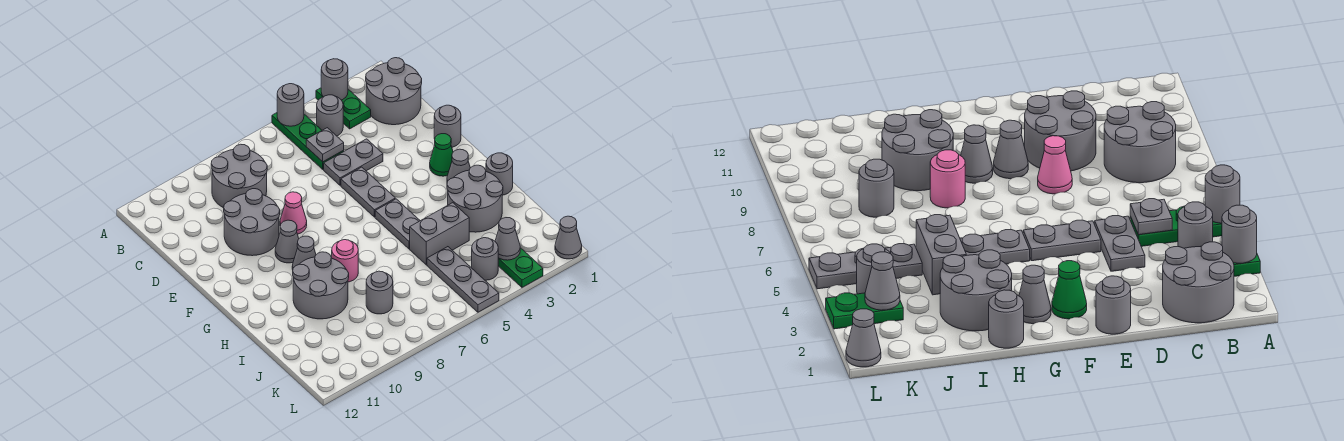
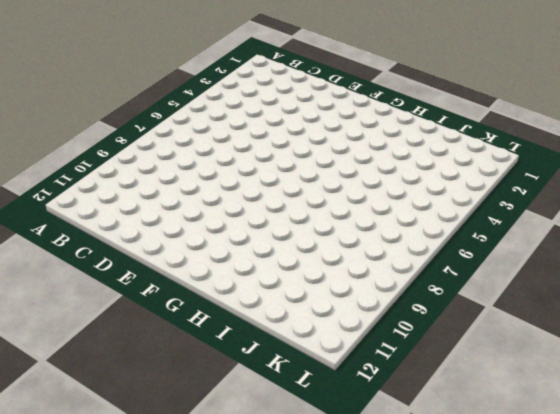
none -> green plate A3:B3 level 1
none -> green plate A5:C5 level 1
none -> grey round brick B1:C2 level 1

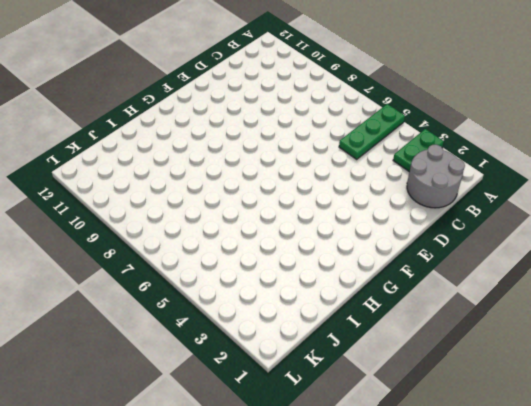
none -> grey round brick B4 level 1
none -> grey round brick B8:C9 level 1
none -> grey plate D4:D5 level 1

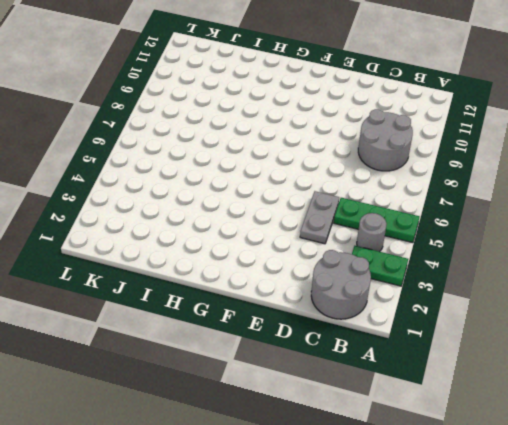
none -> grey round brick D9:E10 level 1
none -> grey round brick E1 level 1
none -> grey plate E5:F5 level 1

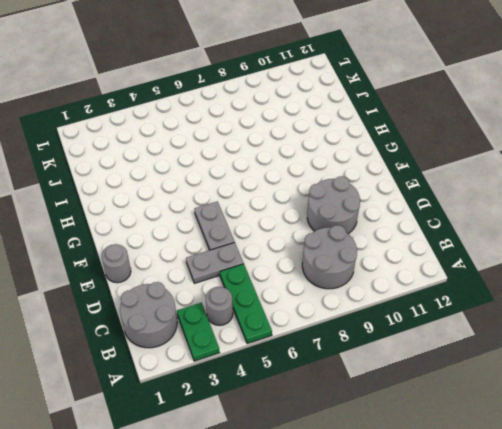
none -> pink cone E8 level 1
none -> green cone F2 level 1
none -> grey cone F9 level 1

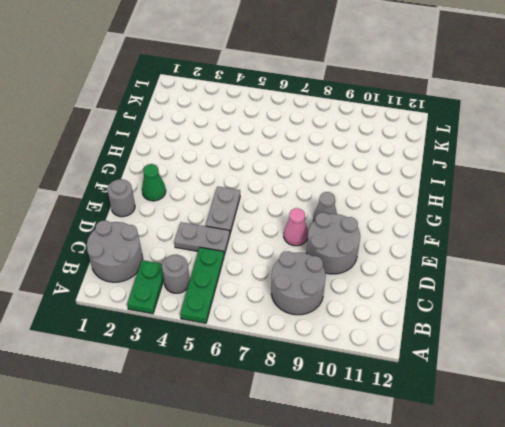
none -> grey cone G2 level 1
none -> grey plate G5:H5 level 1
none -> grey cone G9 level 1

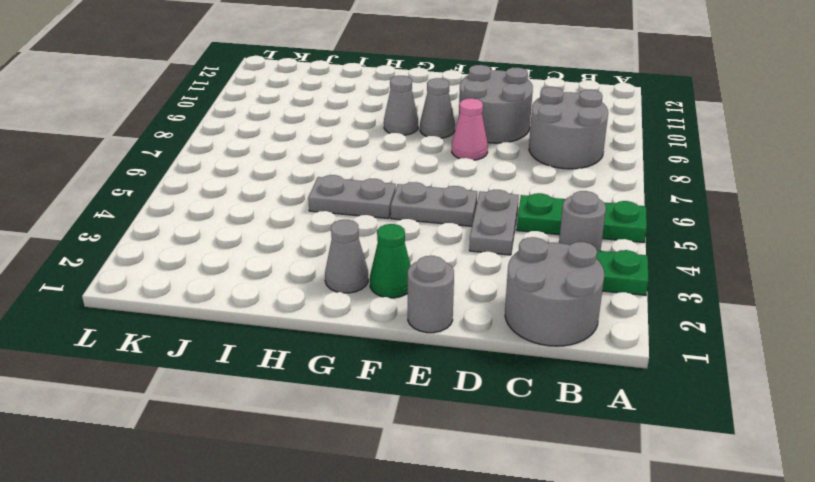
none -> grey round brick H1 level 1
none -> grey round brick H2:I3 level 1
none -> pink round brick H8 level 1

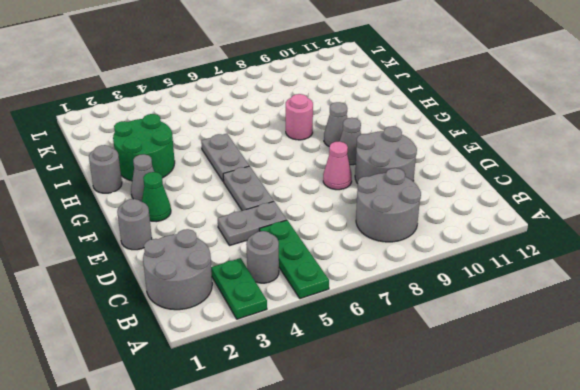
green round brick H2:I3 level 1 -> grey round brick H2:I3 level 1
none -> grey round brick H9:I10 level 1
none -> grey brick I4:I5 level 1
none -> grey plate J5:L5 level 1

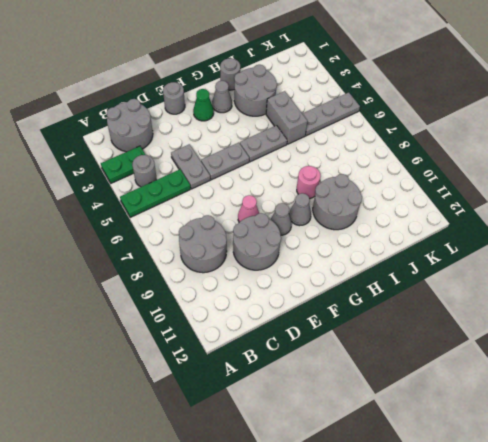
none -> grey round brick J8 level 1
none -> green plate K3:L3 level 1
none -> grey round brick K4 level 1

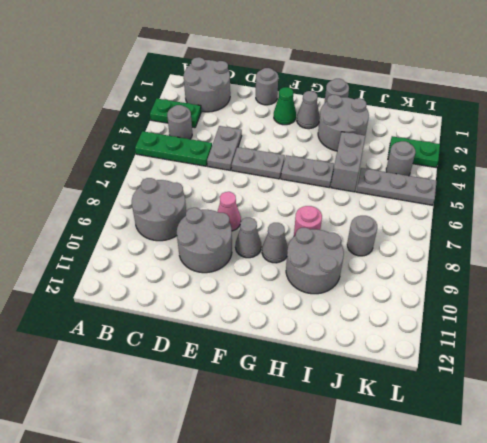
none -> grey cone L1 level 1
none -> grey round brick A3 level 2
none -> grey round brick A5 level 2

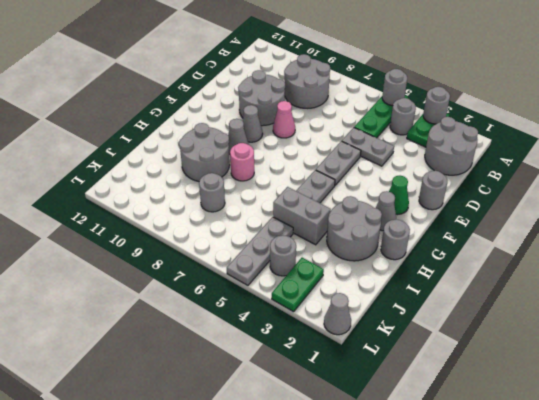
none -> grey plate C5 level 2
none -> grey cone K3 level 2

